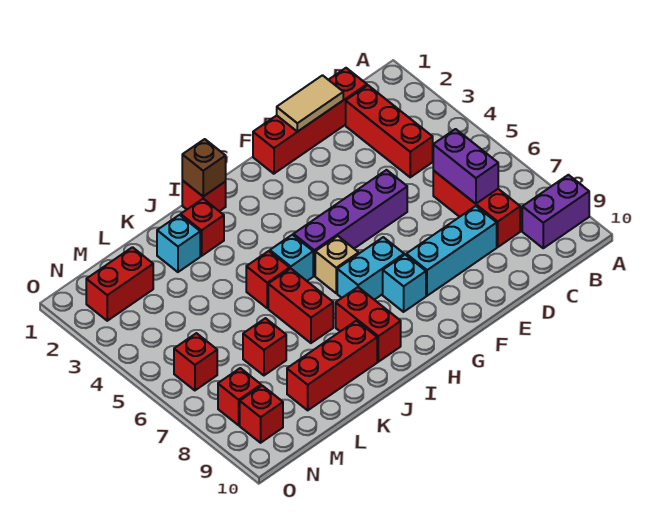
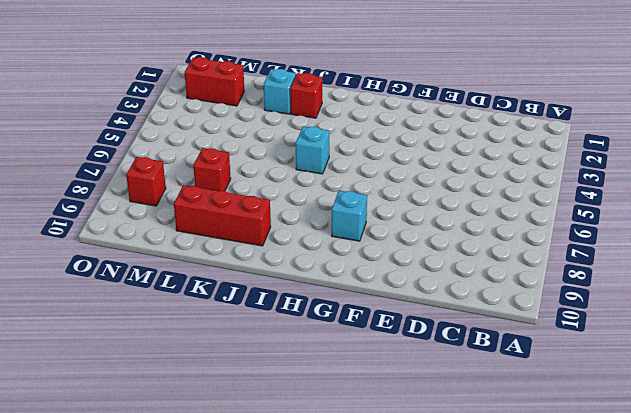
none -> purple brick A9:B9 level 1
none -> red brick C1:F1 level 1
none -> red brick C2:C4 level 1

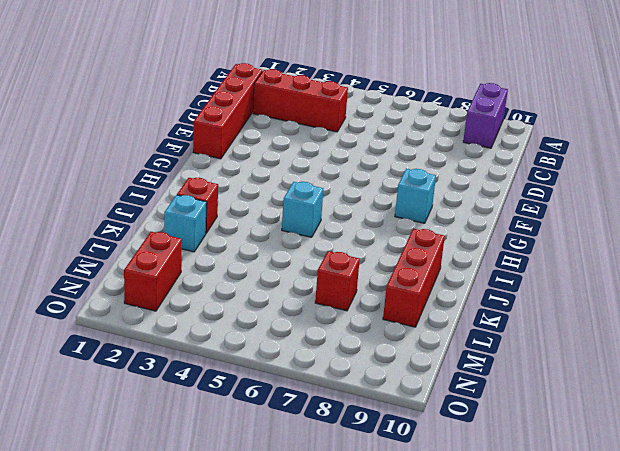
none -> red brick C6:C8 level 1
none -> cyan brick D8:F8 level 1
none -> purple brick E5:H5 level 1

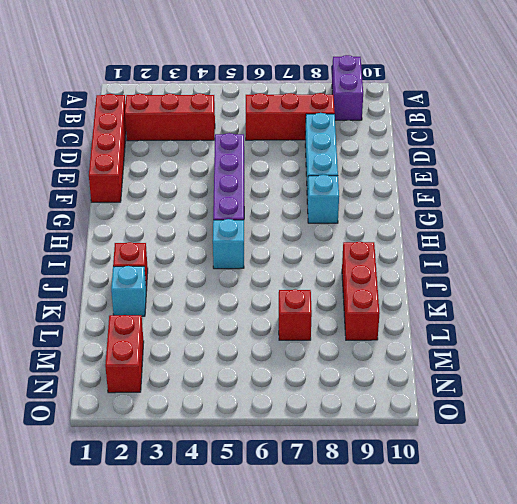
none -> cyan brick G7:H7 level 1
none -> tan brick H6 level 1
none -> red brick I1 level 1

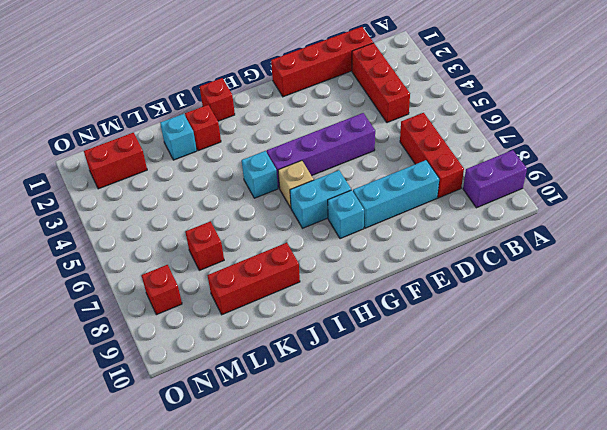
none -> red brick I8:I9 level 1
none -> red brick J5 level 1
none -> red brick J6:J7 level 1

